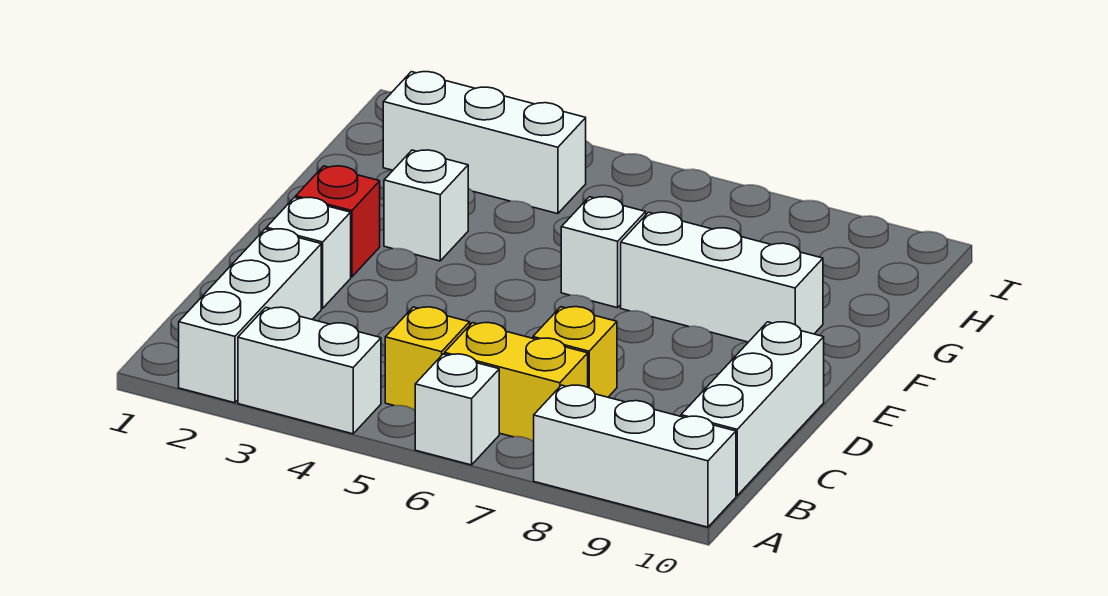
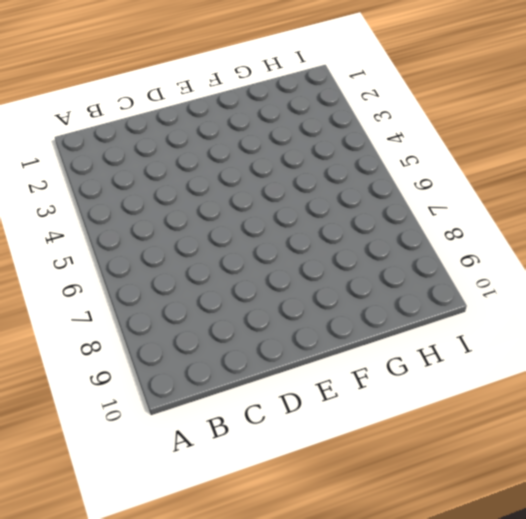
none -> white brick A2:C2 level 1
none -> white brick A3:A4 level 1
none -> white brick A6 level 1

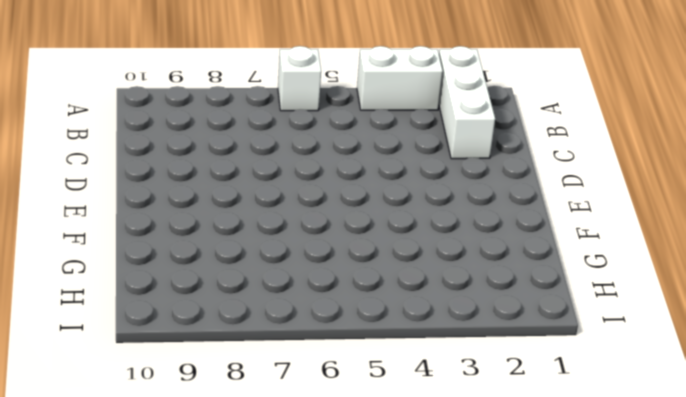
none -> white brick A8:A10 level 1
none -> yellow brick B5 level 1
none -> yellow brick B6:B7 level 1

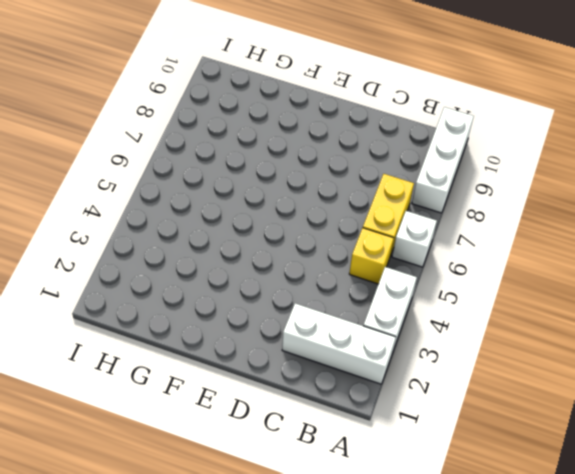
none -> white brick B10:D10 level 1
none -> yellow brick C7 level 1
none -> white brick D2 level 1

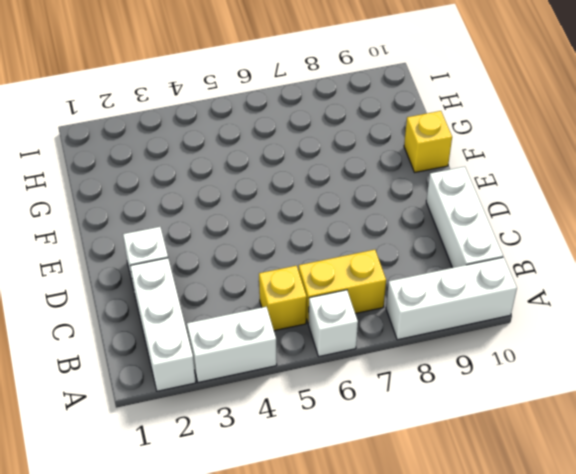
yellow brick F10 level 1 -> yellow brick C7 level 1
none -> red brick E2 level 1
none -> white brick F3 level 1
none -> white brick F6 level 1

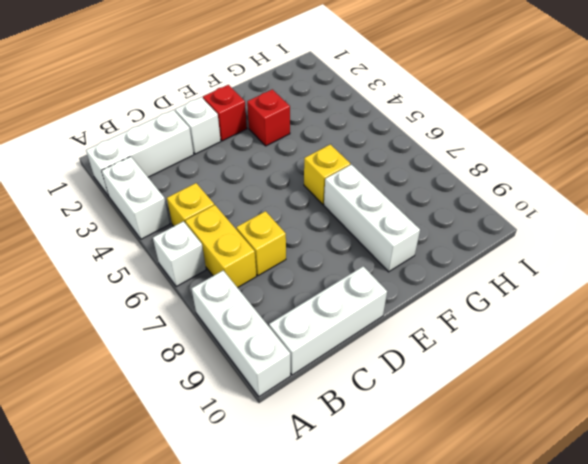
red brick F3 level 1 -> white brick F3 level 1
yellow brick F6 level 1 -> white brick F6 level 1
none -> white brick H2:H4 level 1

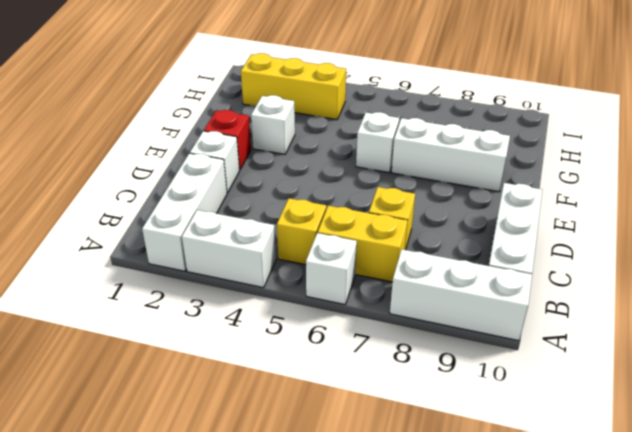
yellow brick H2:H4 level 1 -> white brick H2:H4 level 1

